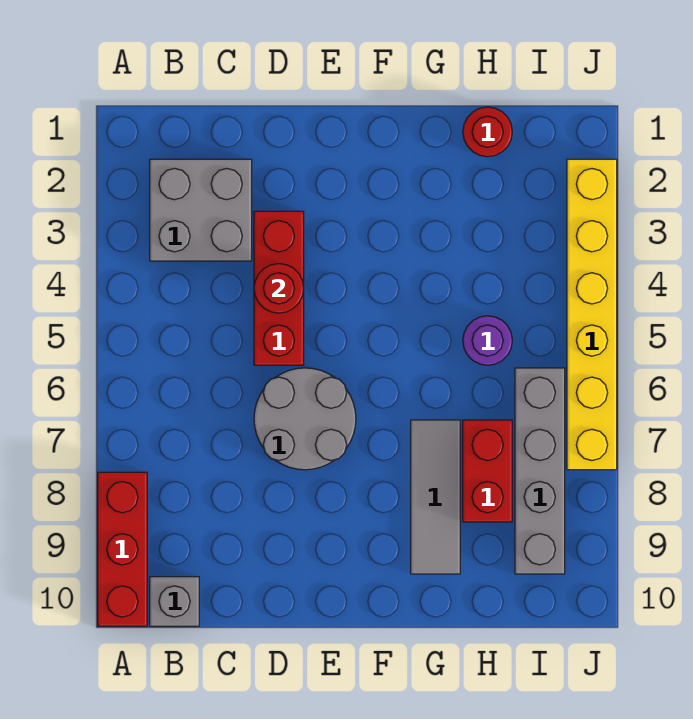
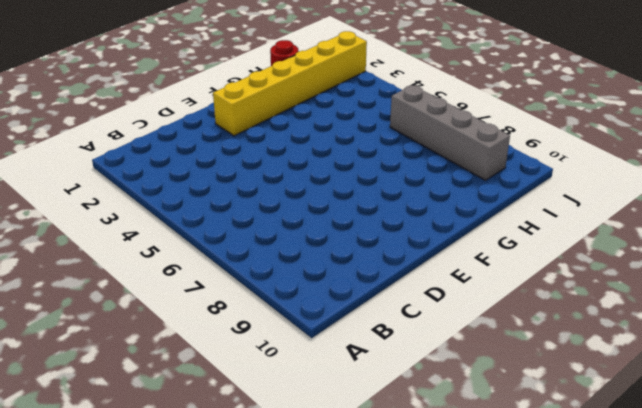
yellow brick E2:J2 level 1 -> yellow brick J2:J7 level 1
none -> red brick A8:A10 level 1
none -> grey brick B2:C3 level 1
none -> grey brick B10 level 1

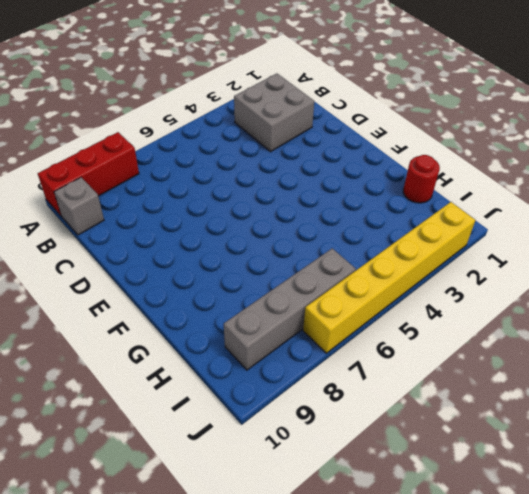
none -> red brick D3:D5 level 1
none -> grey round brick D6:E7 level 1
none -> grey tile G7:G9 level 1

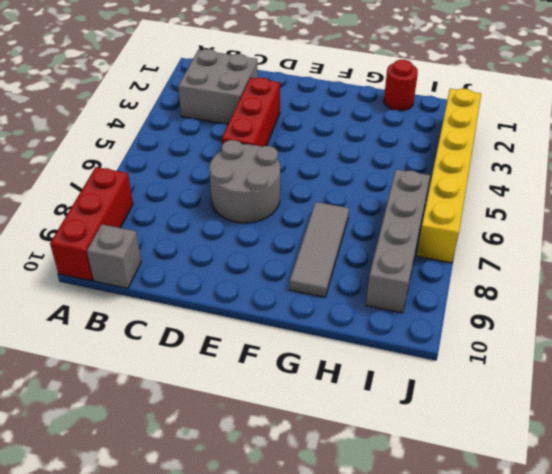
none -> purple round brick H5 level 1
none -> red brick H7:H8 level 1
none -> red round brick D4 level 2

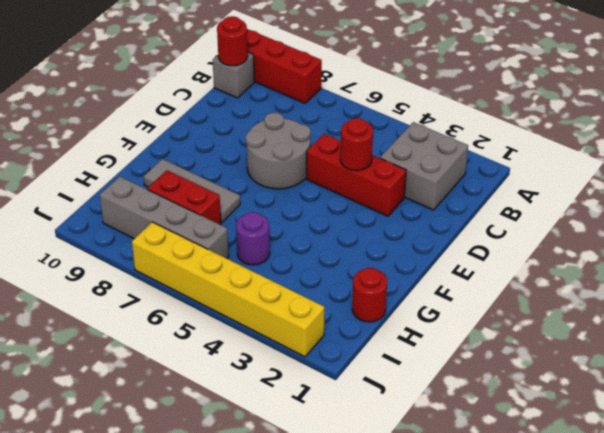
red round brick B10 level 2 -> none

